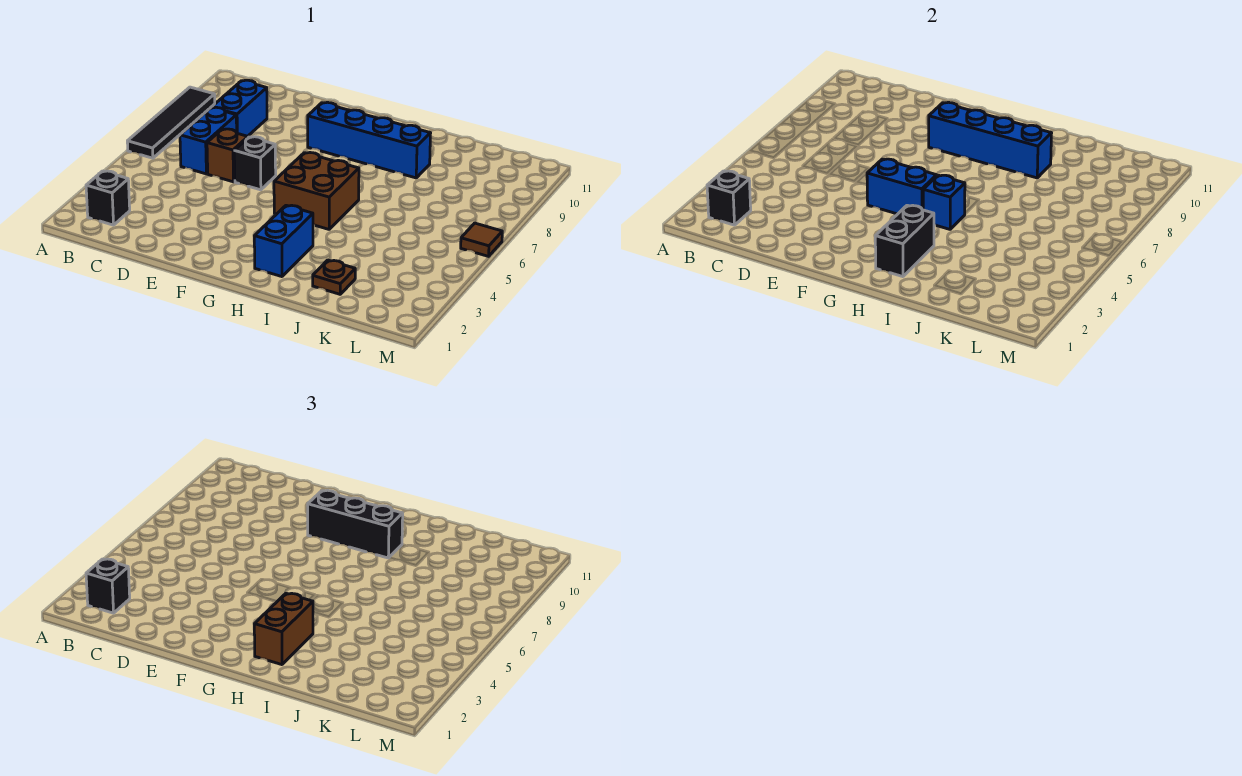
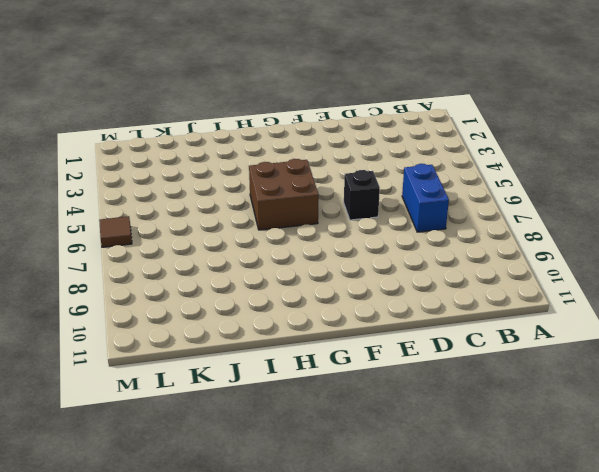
none -> black tile A6:A9 level 1
none -> black brick B2 level 1
none -> blue brick C8:C9 level 1

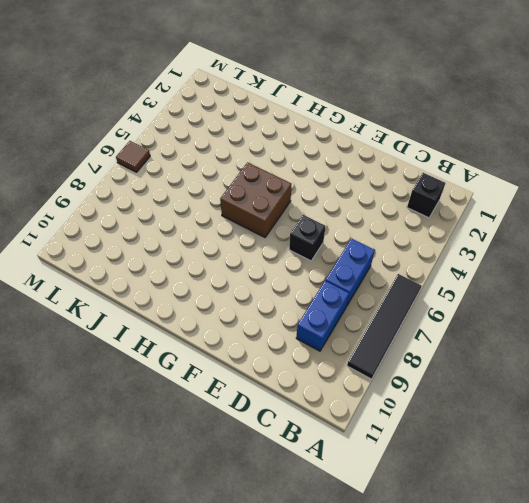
none -> brown brick D6 level 1
none -> blue brick F9:I9 level 1
none -> blue brick H2:H3 level 1

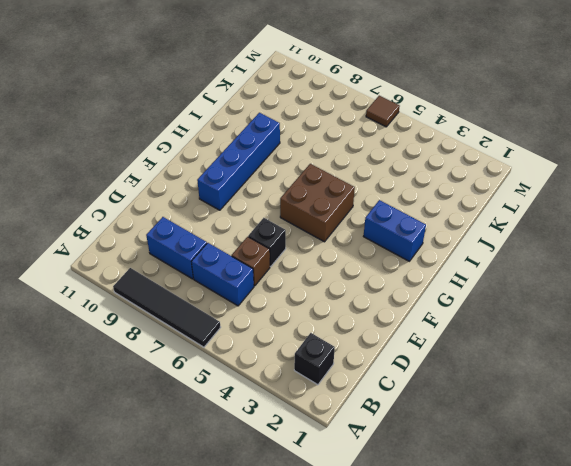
none -> brown plate J2 level 1
none -> black brick B2 level 2
none -> blue brick F5:G5 level 2

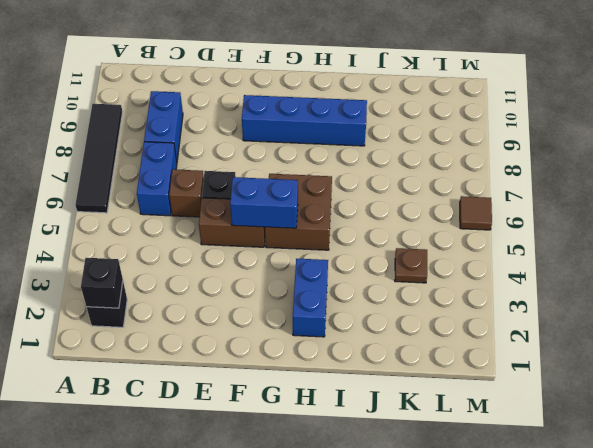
brown brick E5:F5 level 1 -> brown brick H2:H3 level 3
brown plate K4 level 1 -> brown plate J2 level 1
none -> blue brick F9:I9 level 2
none -> black brick H2:H3 level 2
none -> blue brick H5 level 2

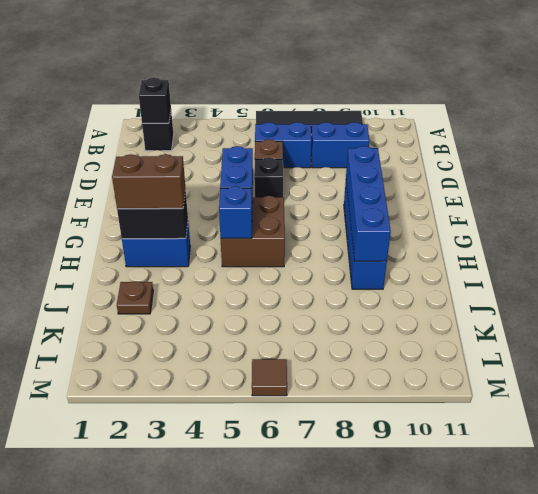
none -> black brick B2 level 3
none -> black brick F9:H9 level 3

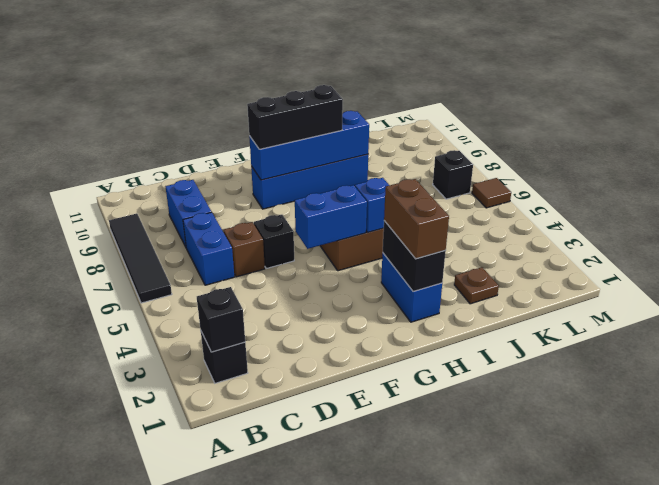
black brick L7 level 1 -> black brick B2 level 3

